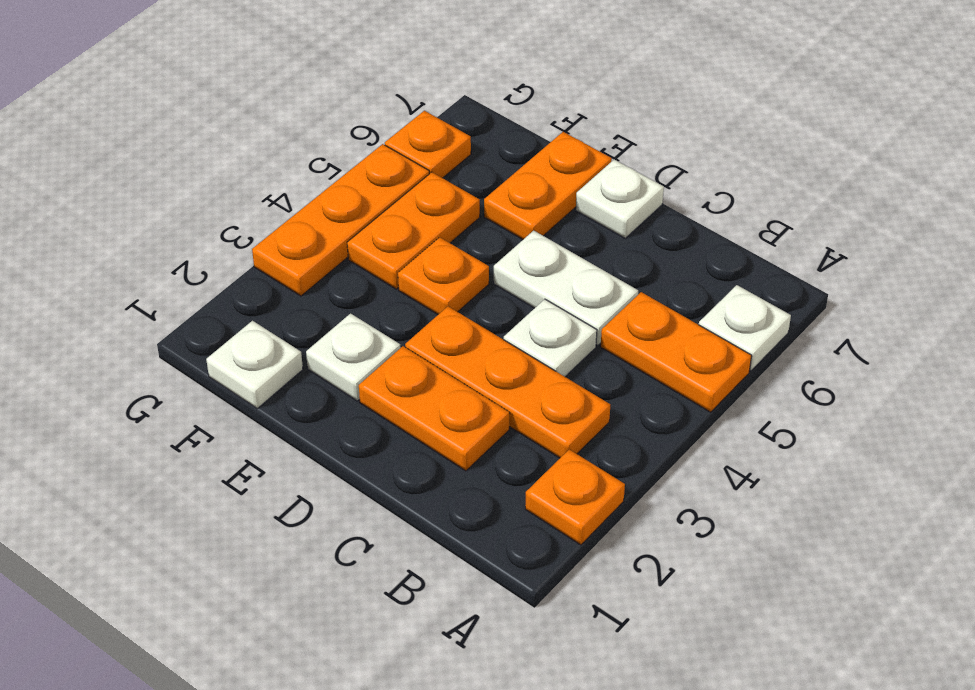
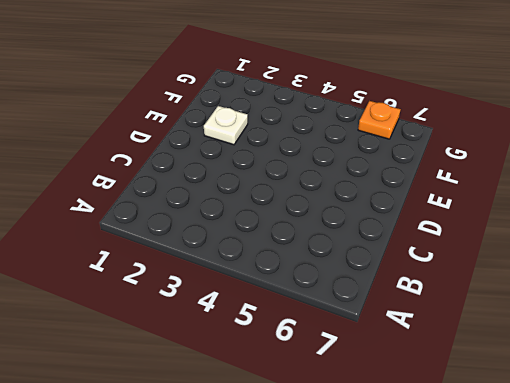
none -> orange plate A2 level 1
none -> orange plate A5:B5 level 1
none -> white plate A6 level 1

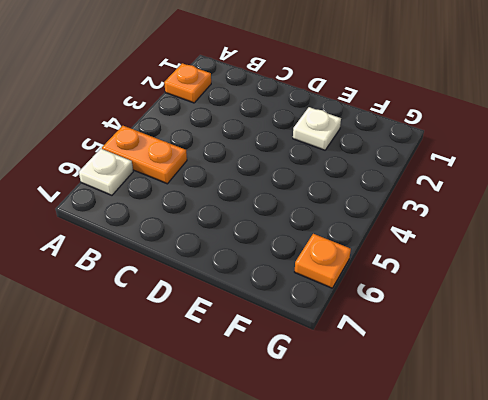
none -> orange plate B3:D3 level 1
none -> orange plate C2:D2 level 1
none -> white plate C4 level 1

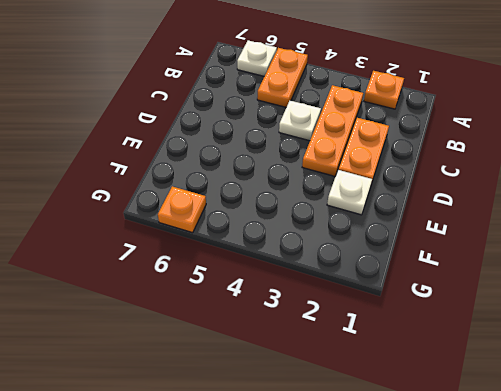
none -> white plate C5:D5 level 1
none -> white plate D7 level 1
none -> orange plate E4 level 1

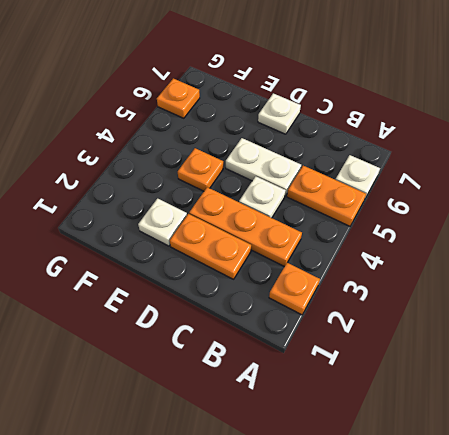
none -> orange plate E6:E7 level 1
none -> white plate F1 level 1
none -> orange plate F4:F5 level 1

